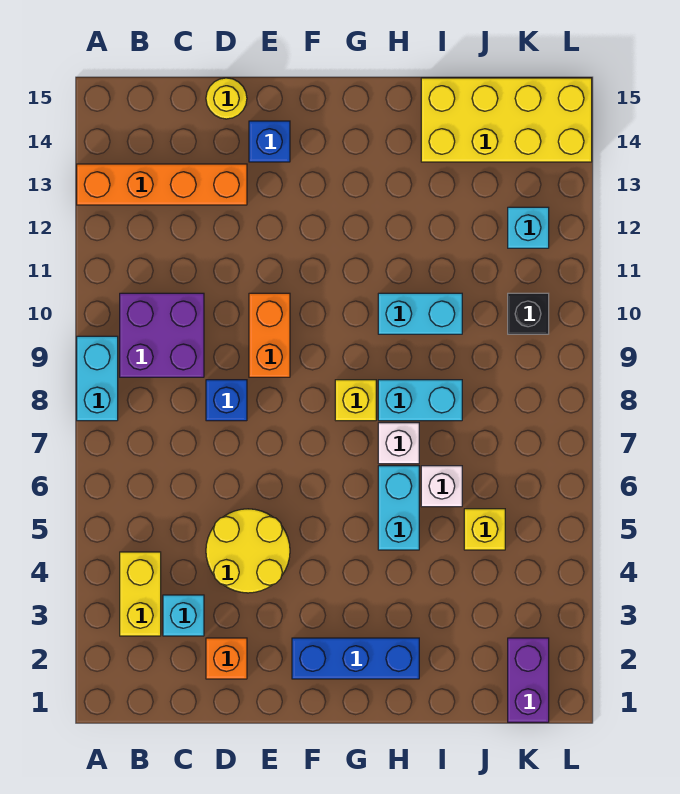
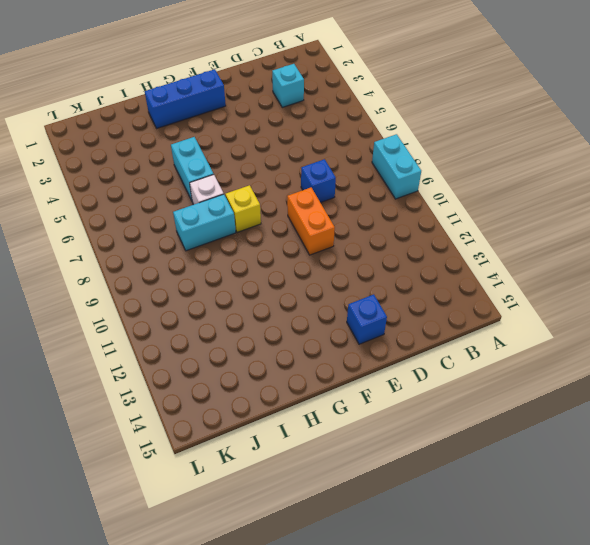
none -> orange brick A13:D13 level 1
none -> yellow brick B3:B4 level 1
none -> purple brick B9:C10 level 1

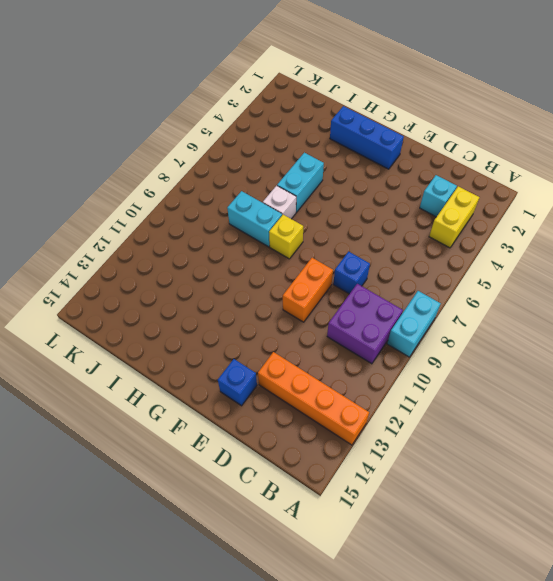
none -> orange brick D2 level 1
none -> yellow round brick D4:E5 level 1
none -> yellow round brick D15 level 1

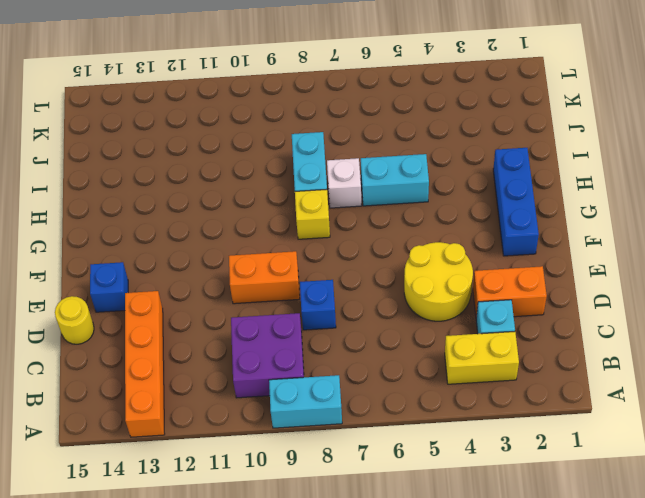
orange brick D2:D3 level 1 -> orange brick D2 level 1
none -> cyan brick H10:I10 level 1
none -> white brick I6 level 1
none -> yellow brick I14:L15 level 1

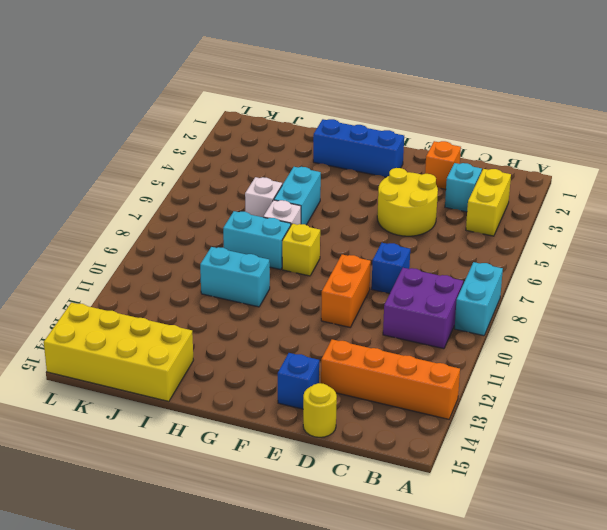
none -> yellow brick J5 level 1
none -> purple brick K1:K2 level 1
none -> black brick K10 level 1

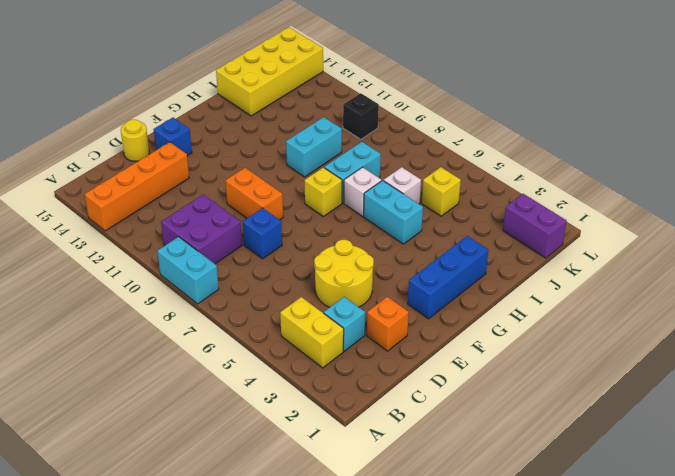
none -> cyan brick K12 level 1

